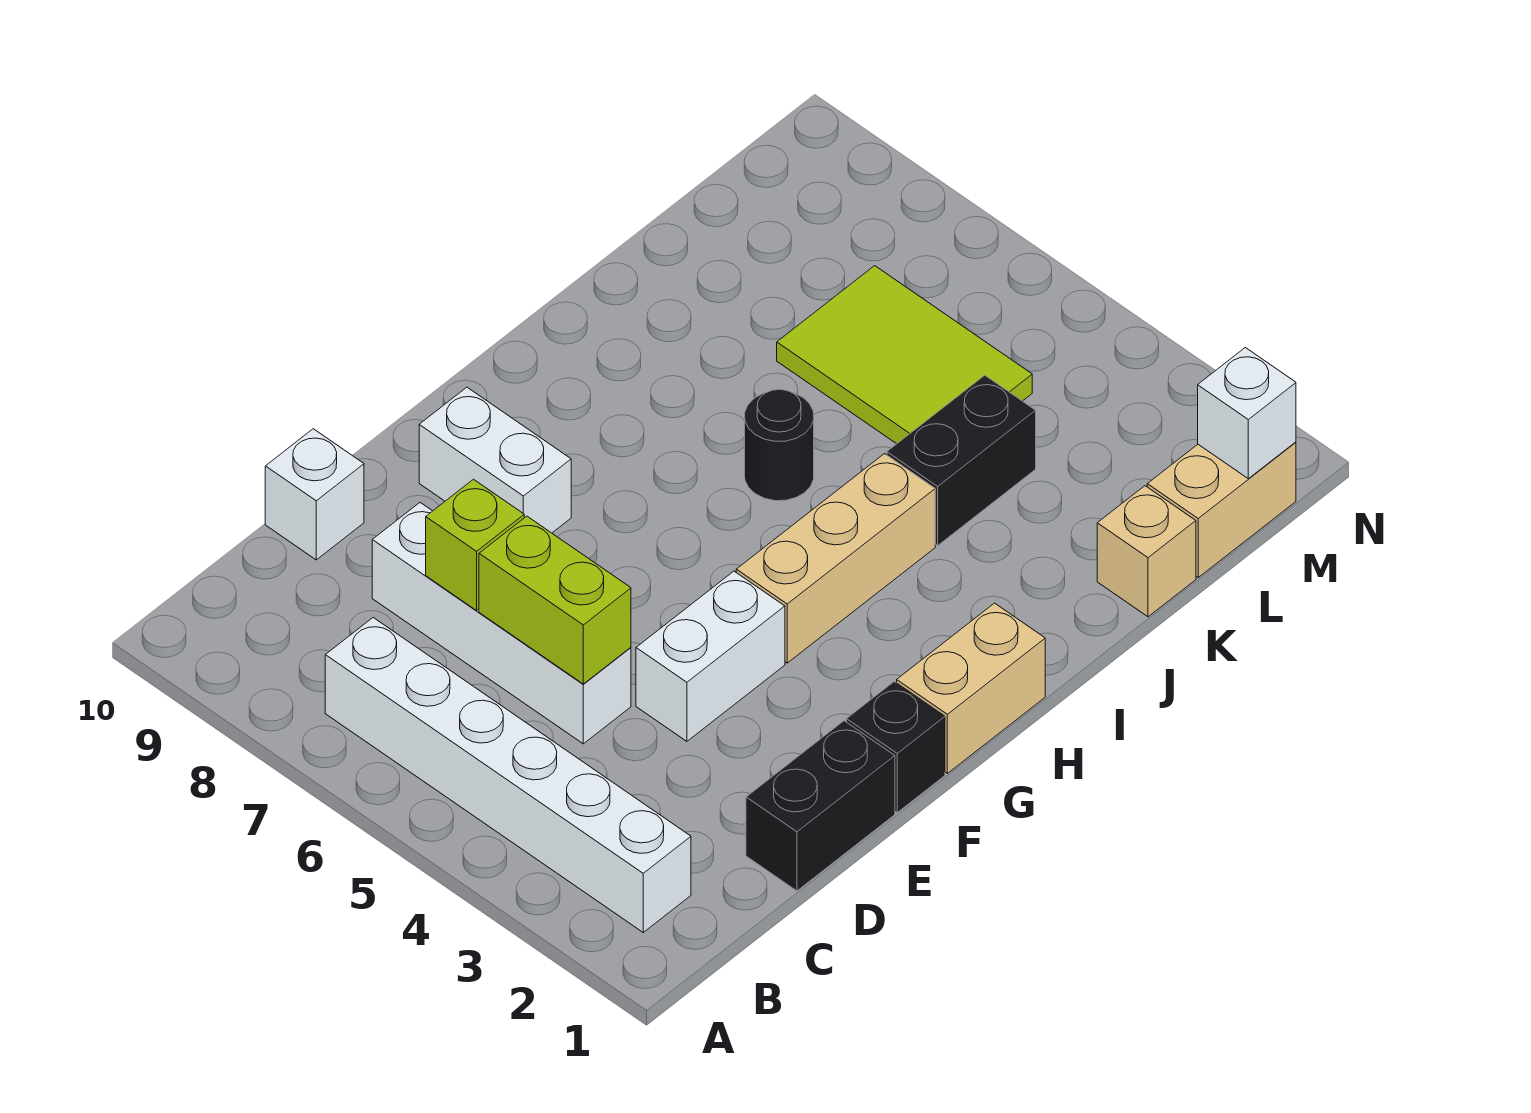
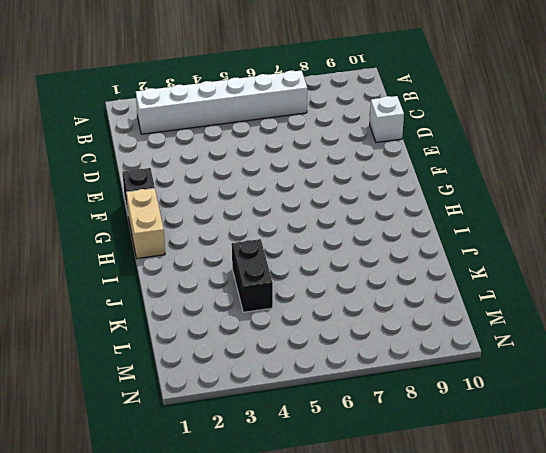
none -> black brick D1:E1 level 1
none -> white brick D5:D8 level 1
none -> white brick E4:F4 level 1

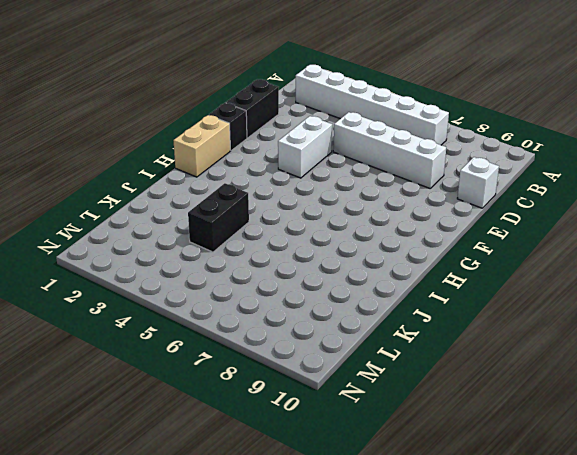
none -> white brick F8:F9 level 1
none -> tan brick G4:I4 level 1
none -> black round brick I6 level 1

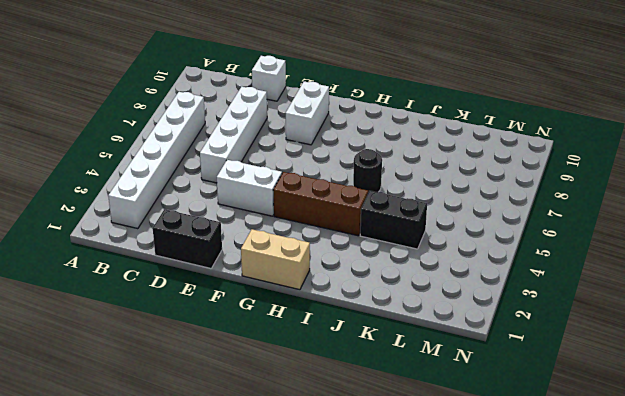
brown brick G4:I4 level 1 -> tan brick G4:I4 level 1
none -> black brick F1 level 1
none -> tan brick K1 level 1
none -> lime tile K5:L7 level 1

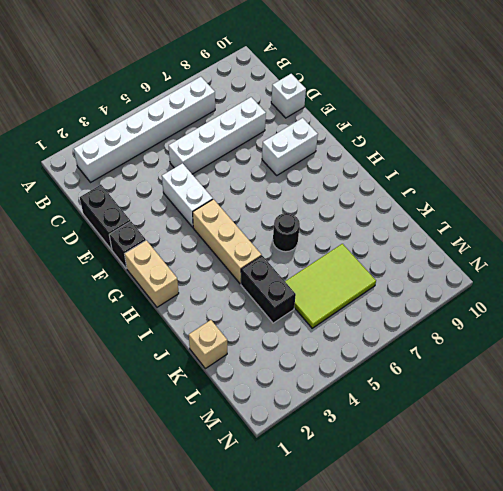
none -> tan brick L1:M1 level 1
none -> lime brick D5:D6 level 2
none -> lime brick D7 level 2

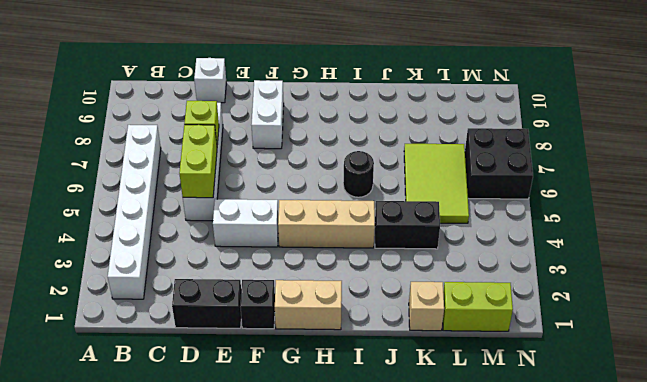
lime brick L1:M1 level 1 -> tan brick L1:M1 level 1
black brick M6:N7 level 1 -> none
none -> white brick M1 level 2

